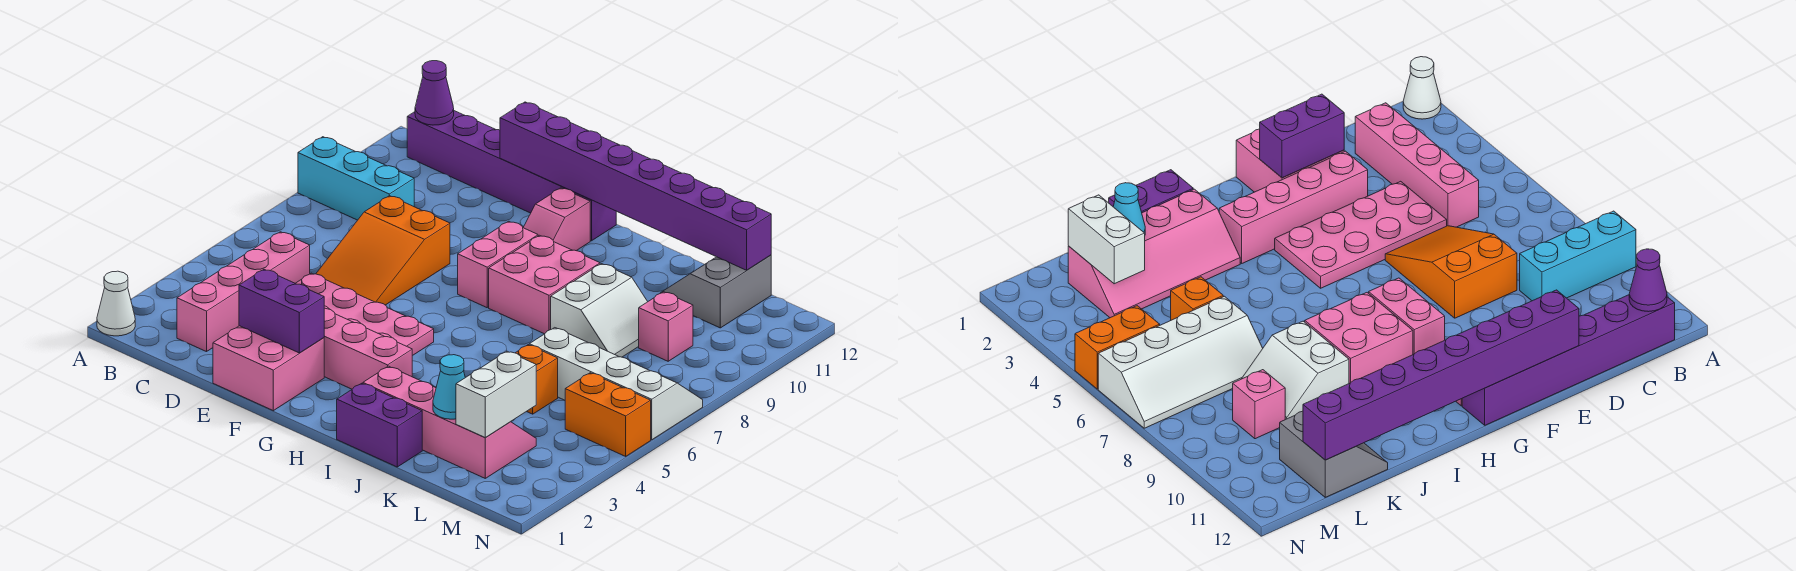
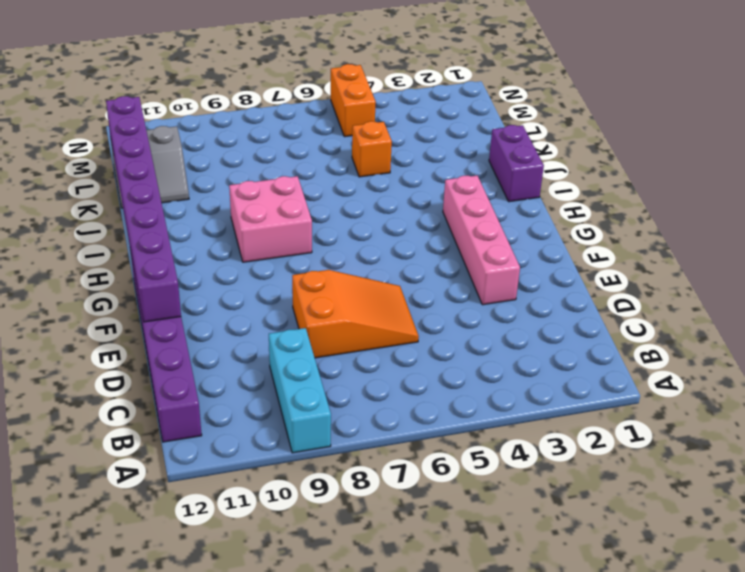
none -> white cone A1 level 1
none -> pink brick C2:C5 level 1
none -> pink plate D4:G5 level 1

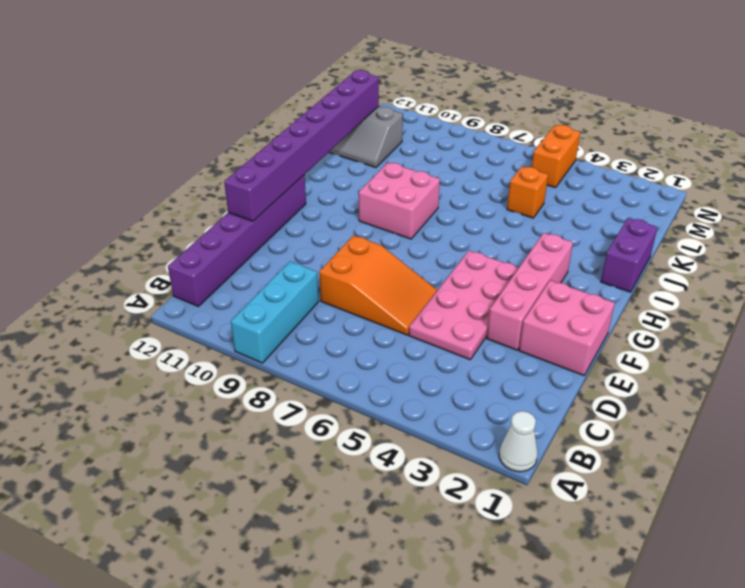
none -> pink brick C2:C5 level 1
none -> pink brick G8:G9 level 1
none -> pink slope G10:G11 level 1 top 11

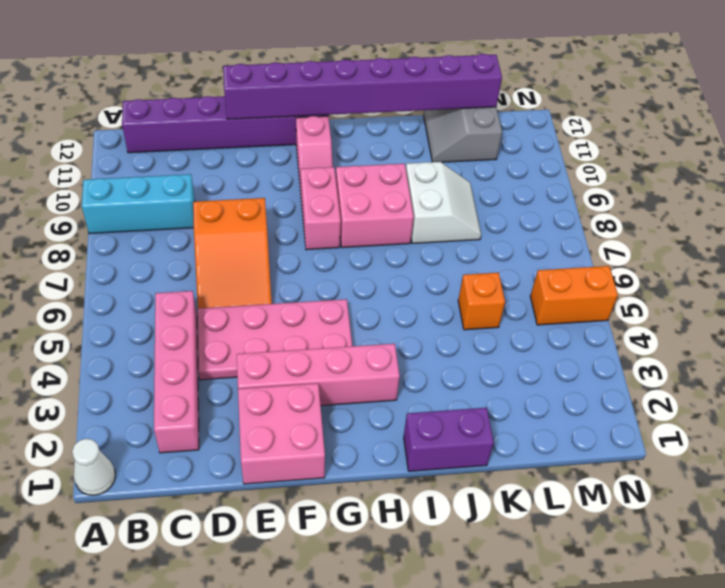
none -> pink slope I2:L3 level 1 top 2
none -> white slope K6:N7 level 1 top 6
none -> pink brick L9 level 1

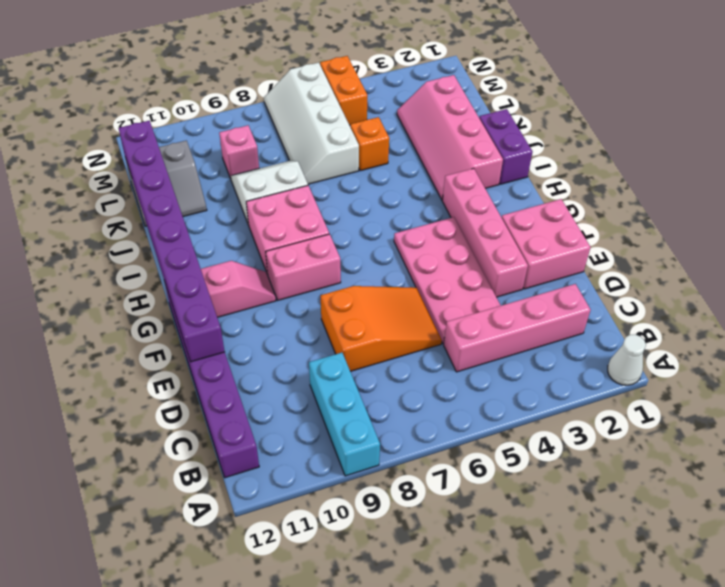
none -> purple cone B12 level 2
none -> purple brick E2:F2 level 2
none -> cyan cone K2 level 2

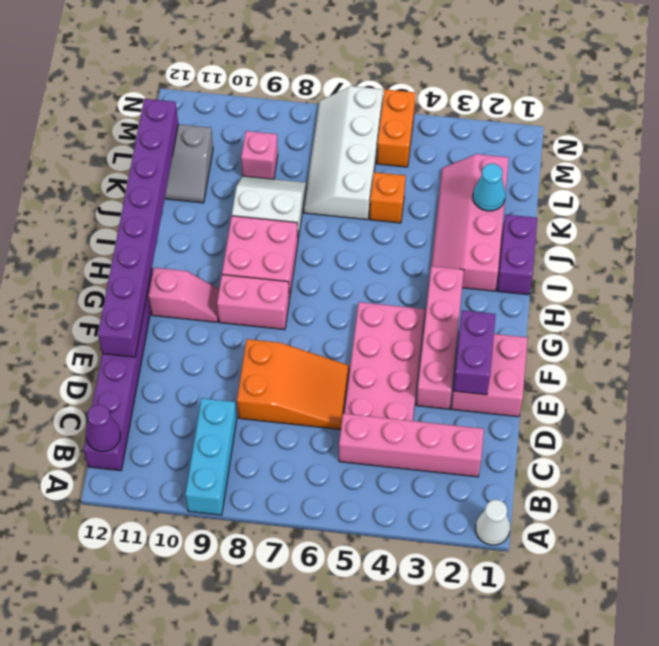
none -> white brick L2:L3 level 2

